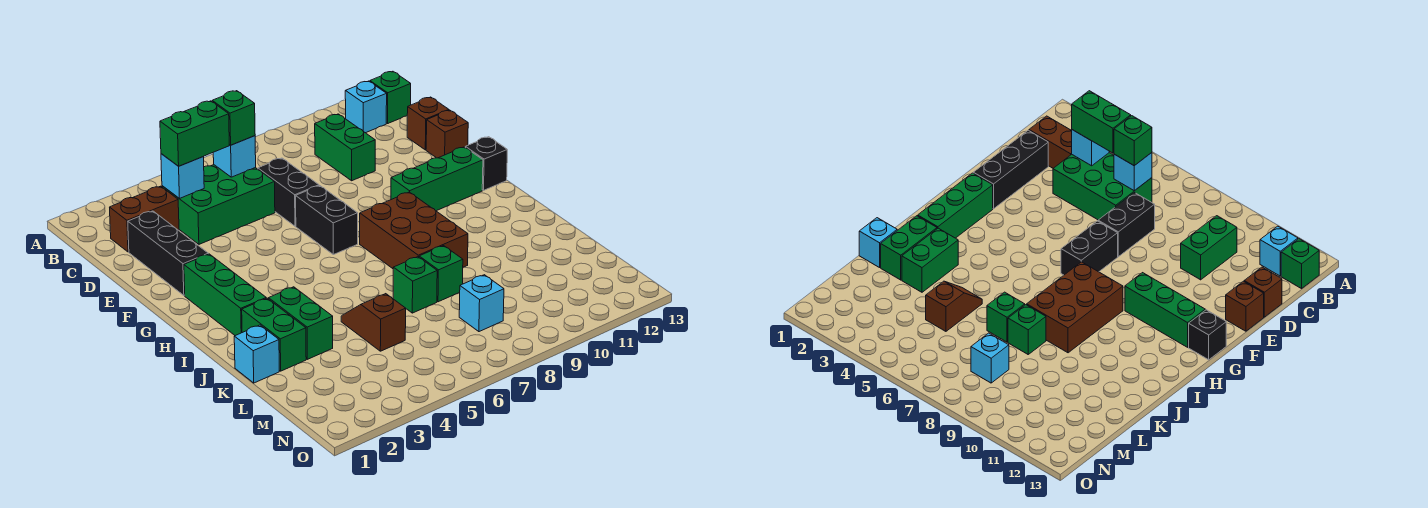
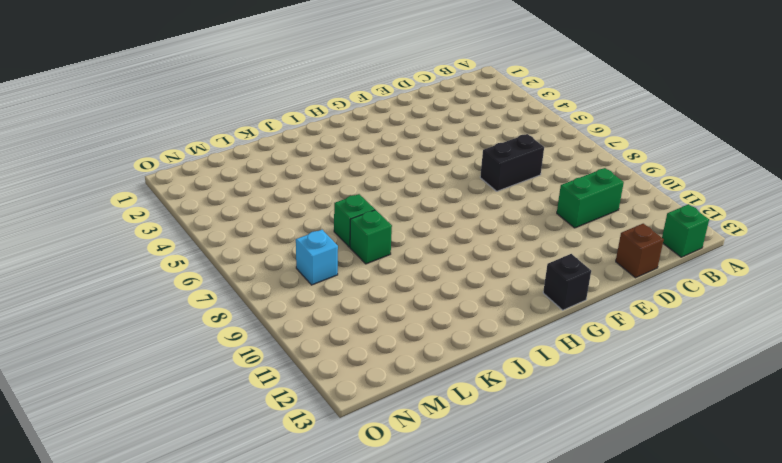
none -> cyan brick B12 level 1
none -> brown brick C2:C3 level 1
none -> green brick C4:D6 level 1

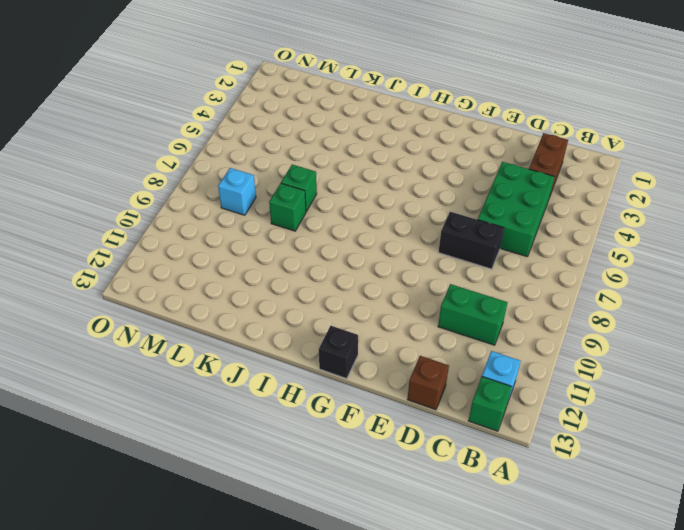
none -> black brick D2:F2 level 1
none -> brown brick E13 level 1
none -> black brick F7:G7 level 1

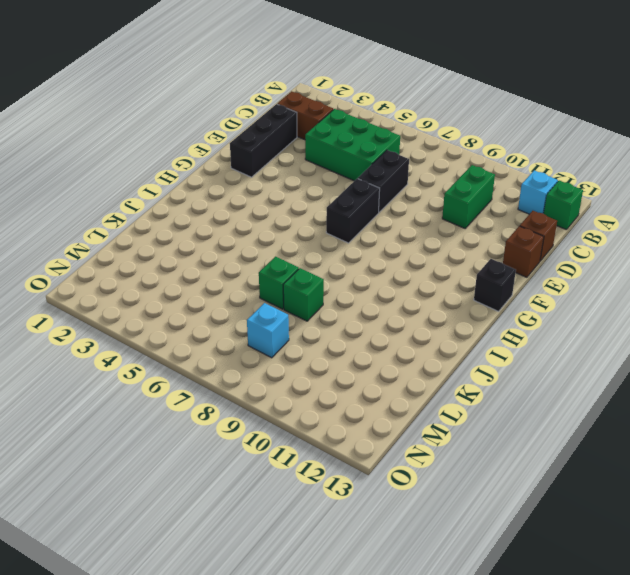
none -> green brick G2:I2 level 1
none -> green brick G10:G12 level 1
none -> brown brick H8:J9 level 1

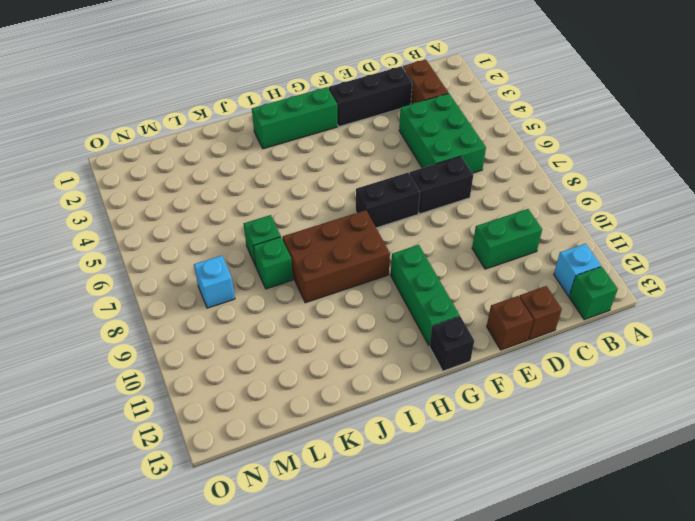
none -> green brick J2:K2 level 1
none -> green brick J3:K3 level 1
none -> cyan brick K1 level 1

